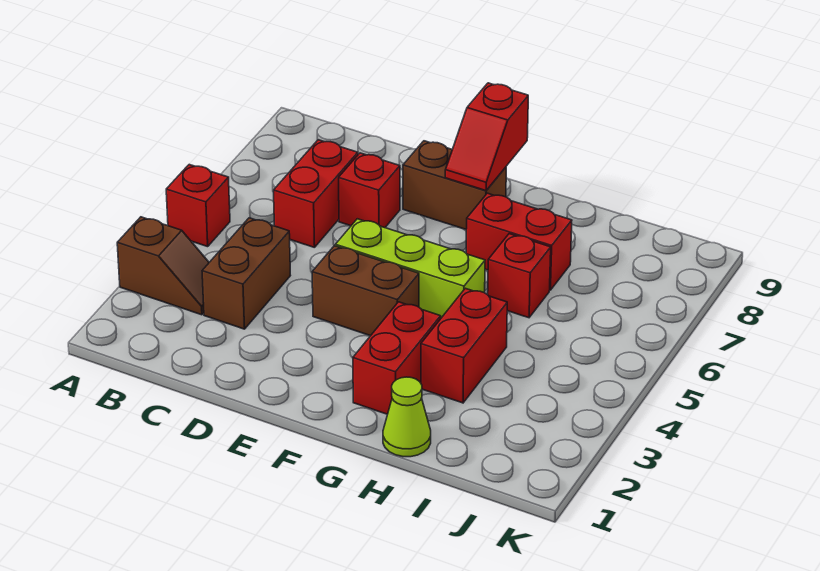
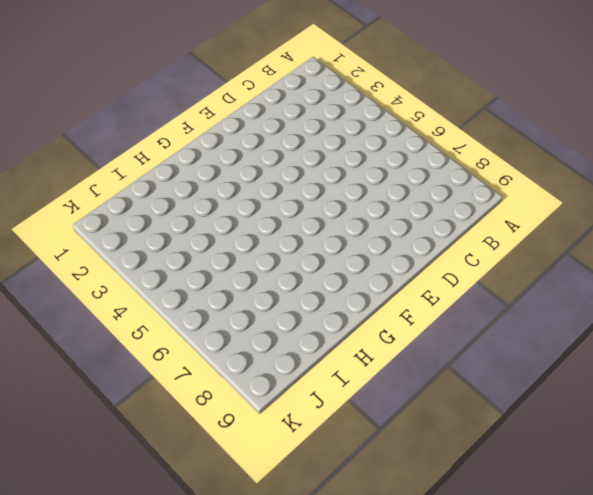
none -> brown slope A3:B3 level 1 top A
none -> red brick A5 level 1
none -> brown brick C3:C4 level 1

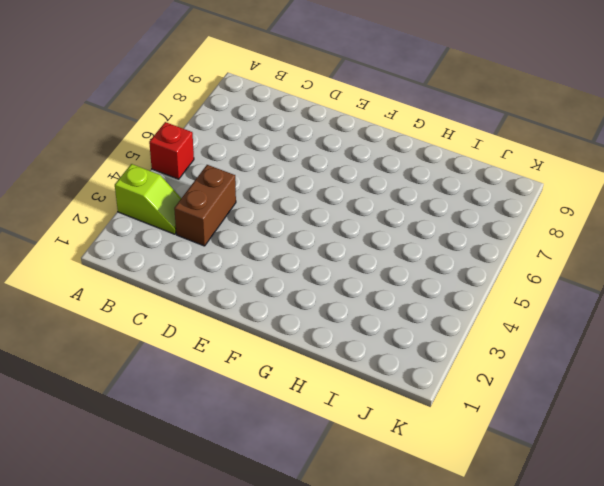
lime slope A3:B3 level 1 top A -> brown slope A3:B3 level 1 top A
none -> red brick C6:C7 level 1
none -> red brick D7 level 1
none -> brown brick E4:F4 level 1

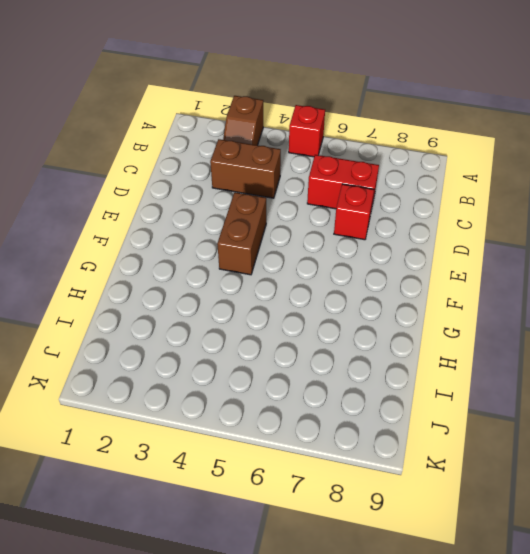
none -> lime brick E5:G5 level 1
none -> brown brick E8:F8 level 1
none -> red brick G2:G3 level 1

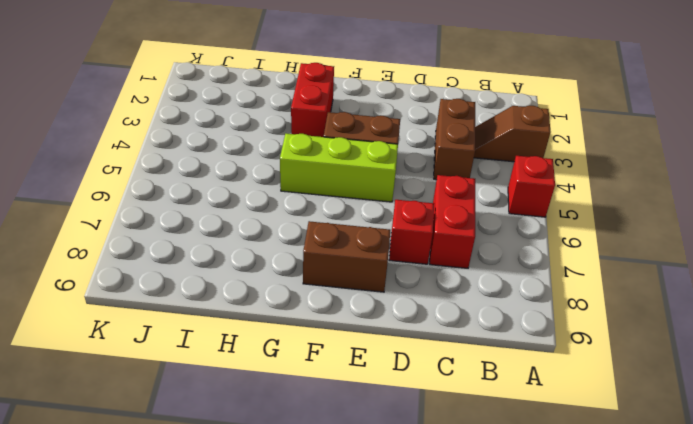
none -> red brick G7:H7 level 1
none -> lime cone H1 level 1
none -> red brick H3:H4 level 1

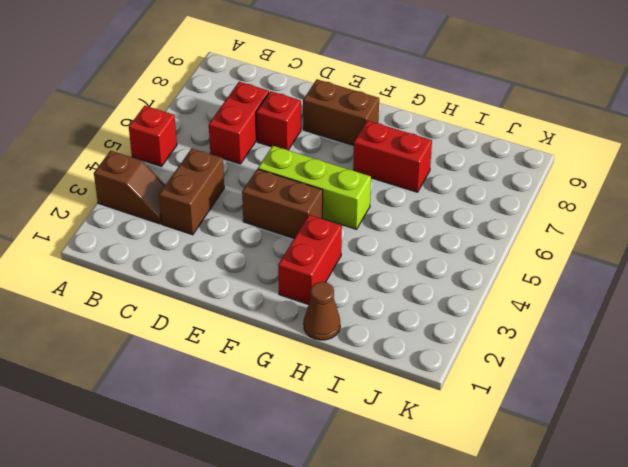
brown cone H1 level 1 -> lime cone H1 level 1
none -> red brick H3:H4 level 1
none -> red brick H6 level 1
none -> red slope F8:F9 level 2 top 9

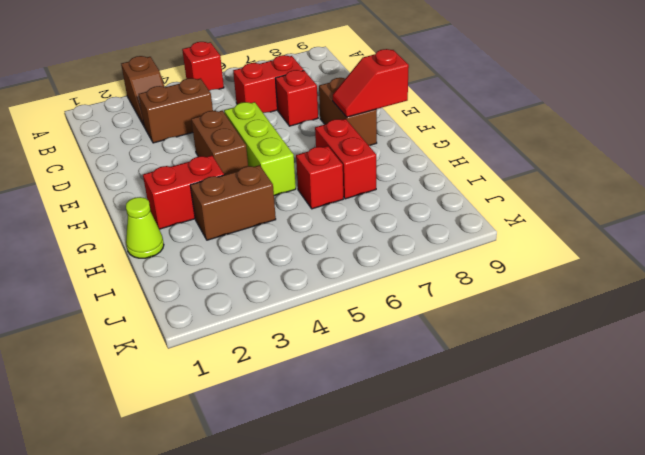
brown brick H3:H4 level 1 -> red brick H3:H4 level 1

